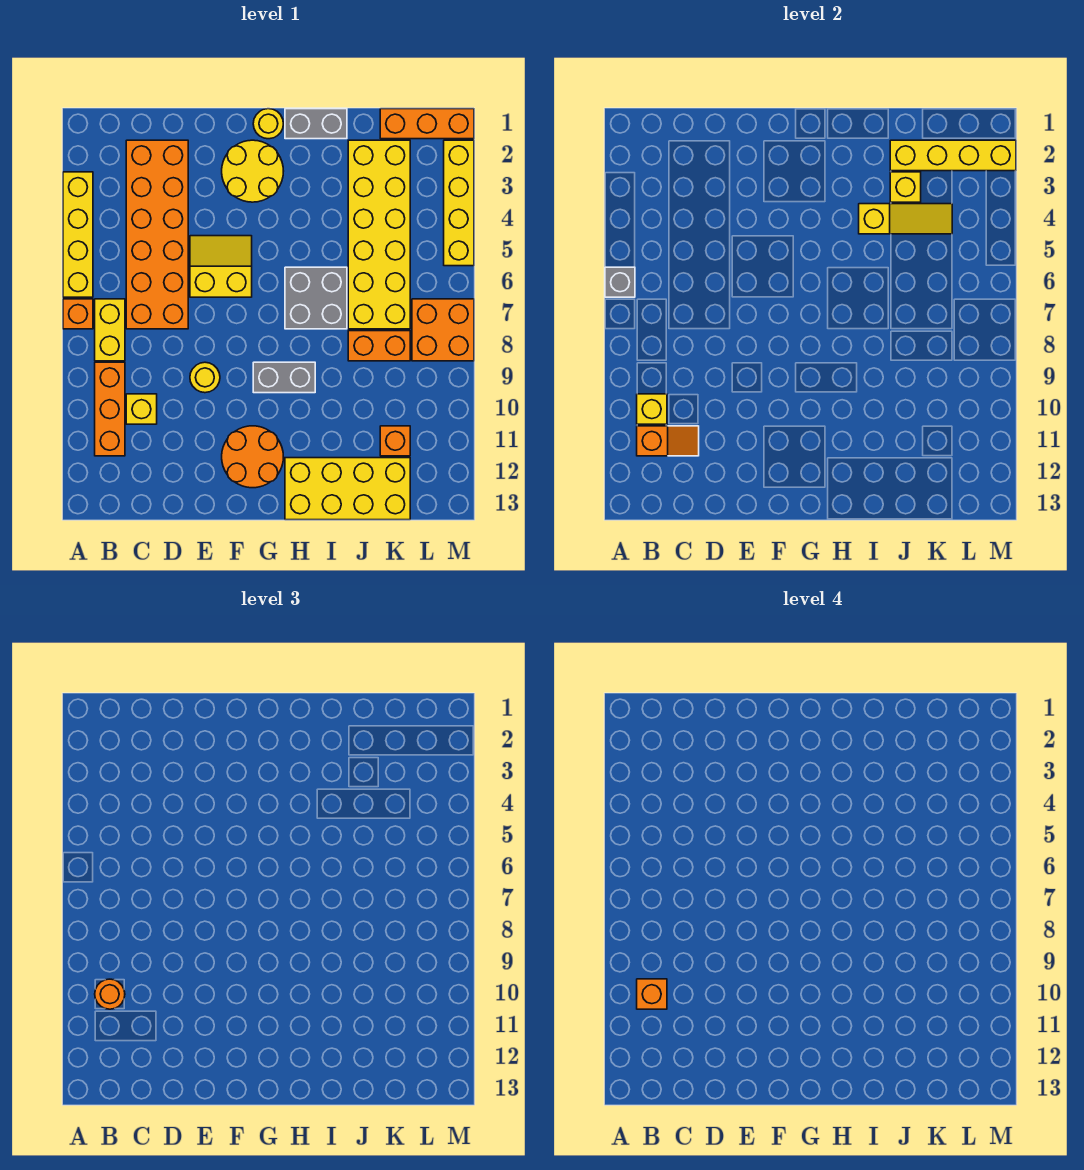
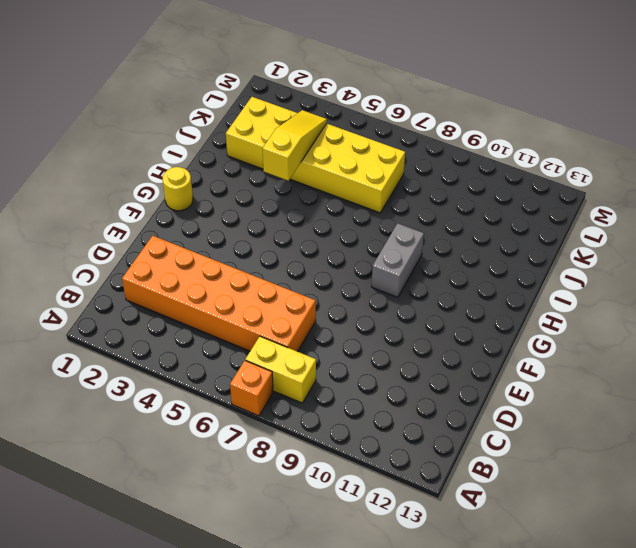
none -> yellow brick A3:A6 level 1
none -> orange brick B9:B11 level 1
none -> yellow brick C10 level 1

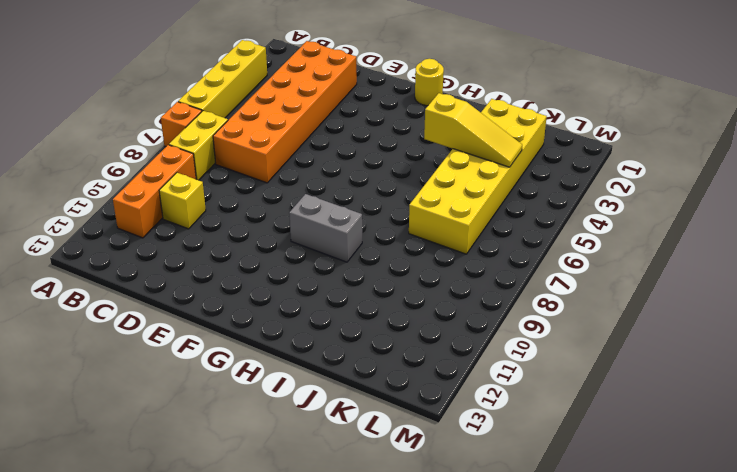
none -> yellow slope E5:F6 level 1 top 6
none -> yellow round brick E9 level 1
none -> yellow round brick F2:G3 level 1

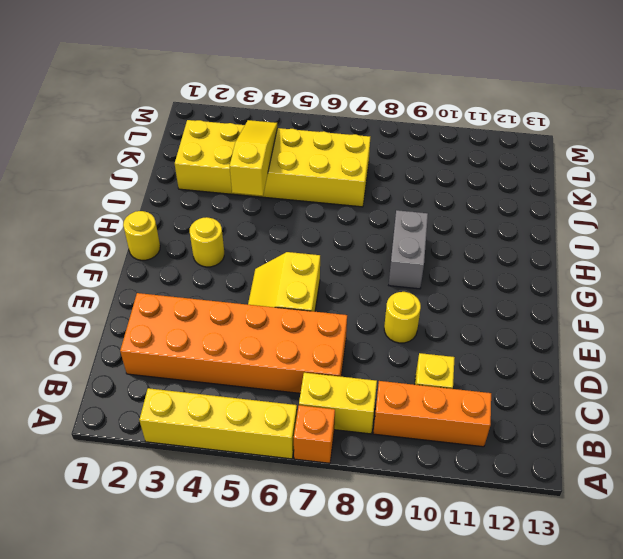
yellow round brick G3 level 1 -> yellow round brick F2:G3 level 1
none -> orange round brick F11:G12 level 1
none -> grey brick H1:I1 level 1
none -> grey brick H6:I7 level 1

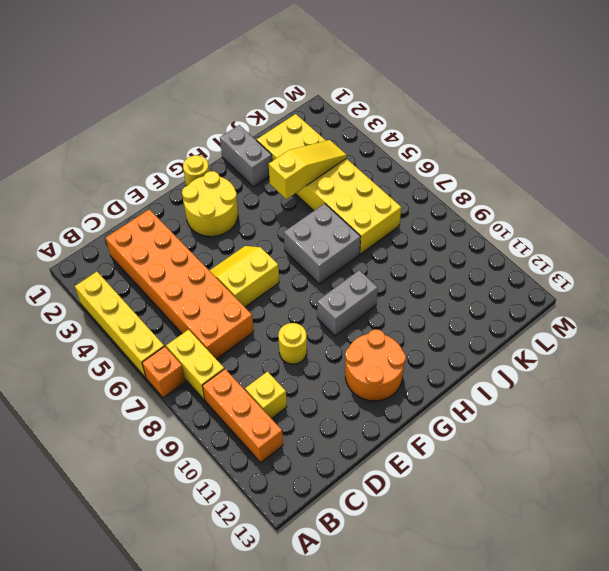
grey brick I1:I2 level 1 -> grey brick H1:I1 level 1
none -> yellow brick H12:K13 level 1
none -> orange brick J8:K8 level 1
none -> orange brick K1:M1 level 1

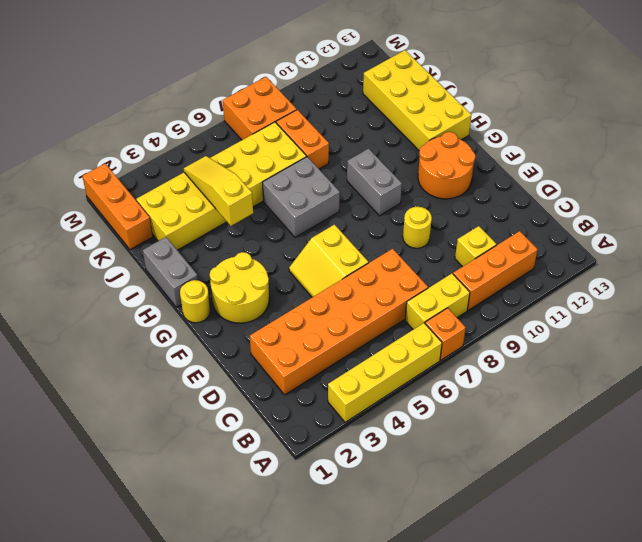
none -> orange brick K11 level 1
none -> yellow brick M2:M5 level 1
none -> grey brick A6 level 2

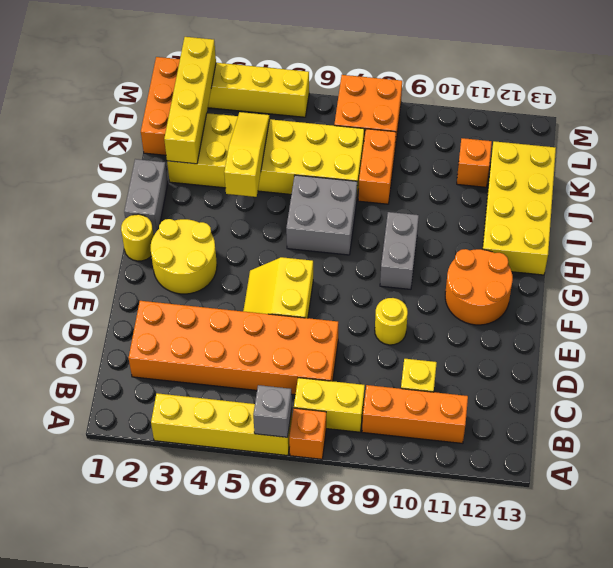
none -> yellow brick B10 level 2
none -> orange slope B11:C11 level 2 top B
none -> yellow brick J3 level 2

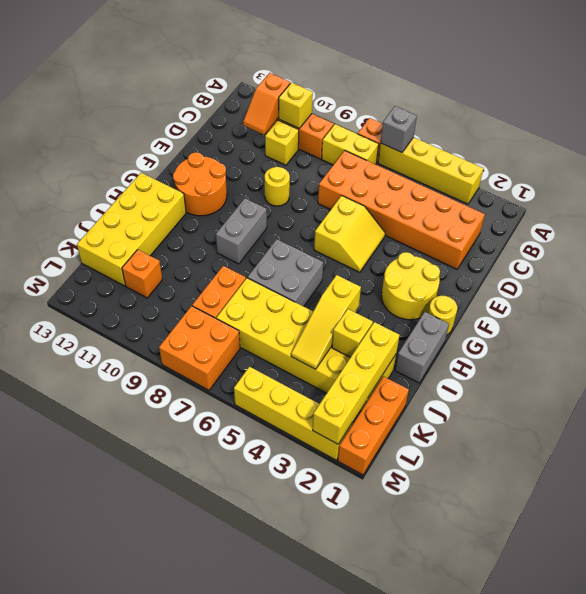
none -> orange round brick B10 level 3
none -> orange brick B10 level 4

